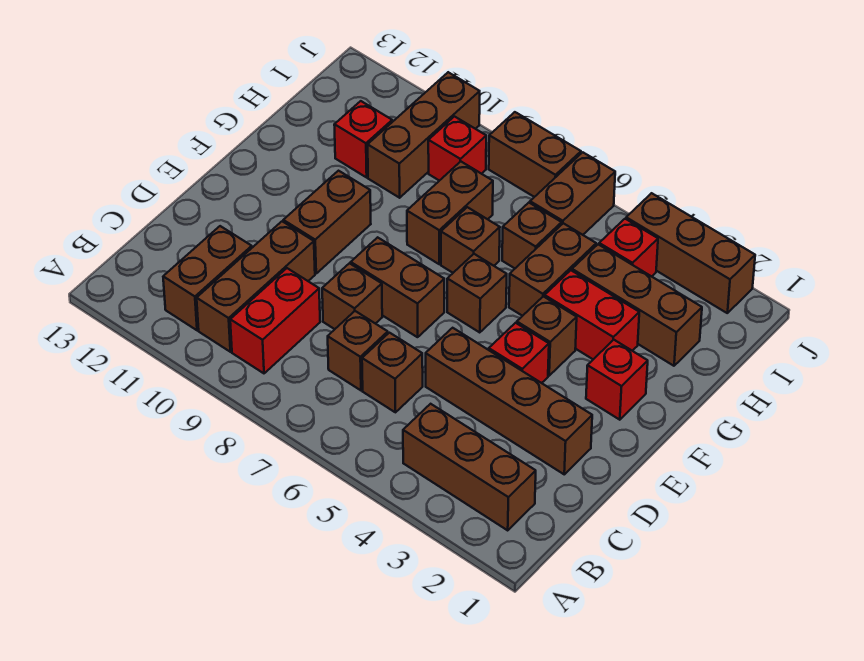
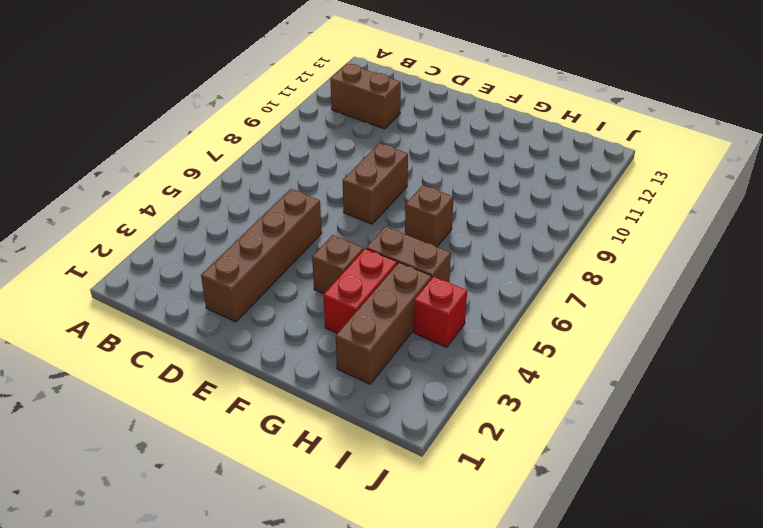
none -> brown brick B2:B4 level 1
none -> red brick B9:C9 level 1
none -> brown brick B10:D10 level 1

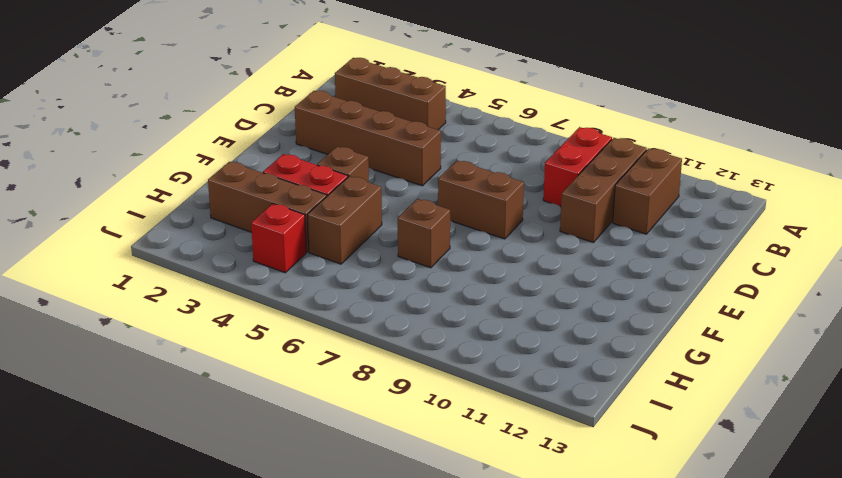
none -> brown brick C6 level 1
none -> brown brick C7 level 1
none -> brown brick D8 level 1

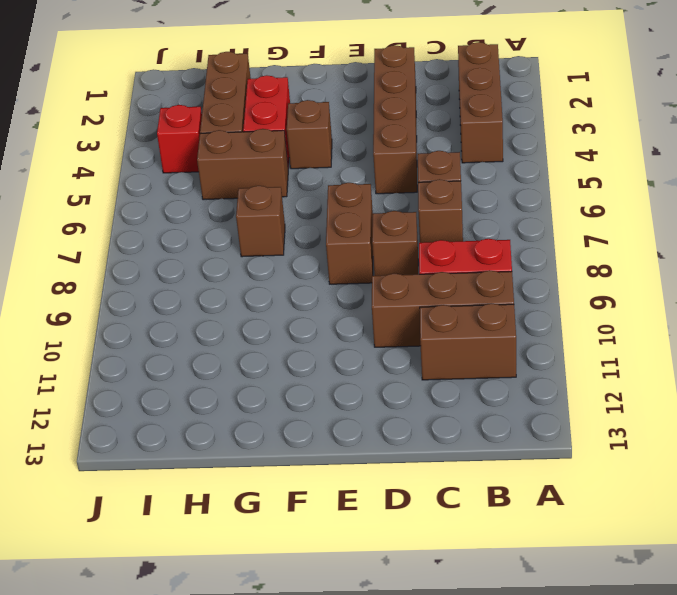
none -> red brick E4 level 1
none -> brown brick E10:F10 level 1
none -> red brick F2 level 1

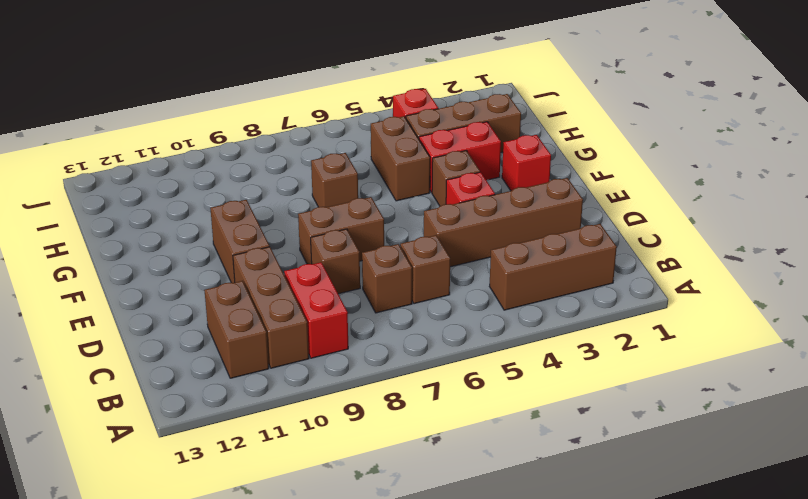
none -> brown brick F6 level 1
none -> brown brick G8:H8 level 1
none -> brown brick H6 level 1

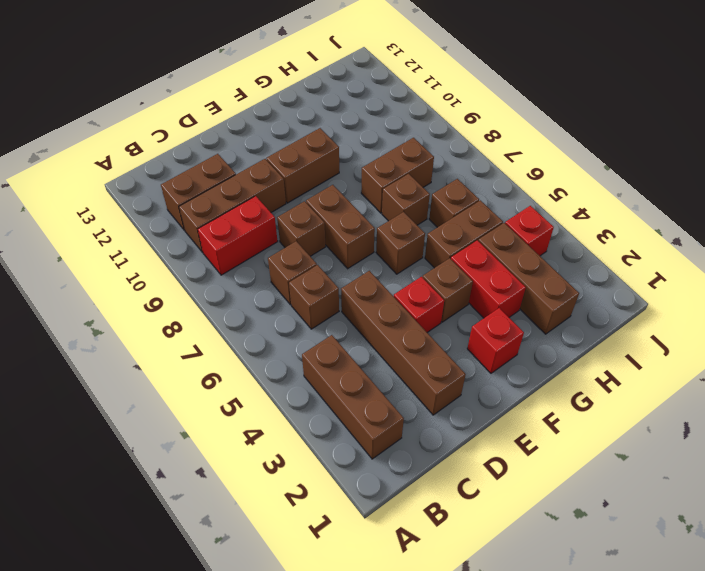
none -> brown brick H10:J10 level 1
none -> red brick H11 level 1
none -> brown brick I6:J6 level 1

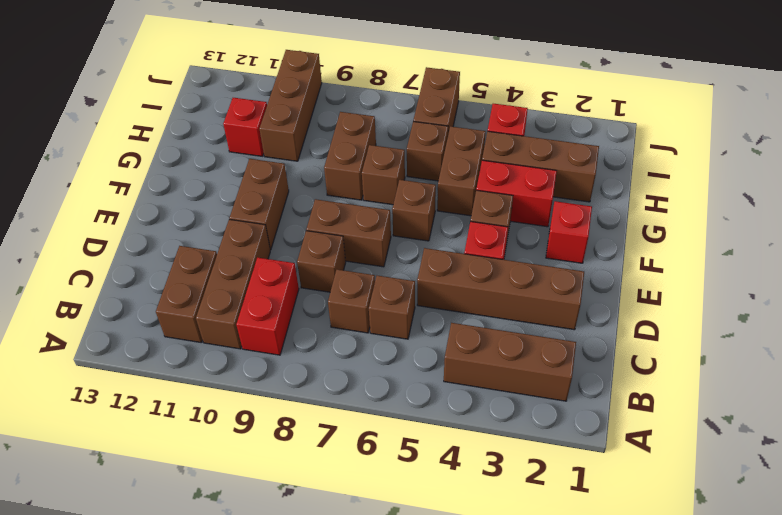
none -> red brick I9 level 1
none -> brown brick J2:J4 level 1
none -> brown brick J7:J8 level 1

